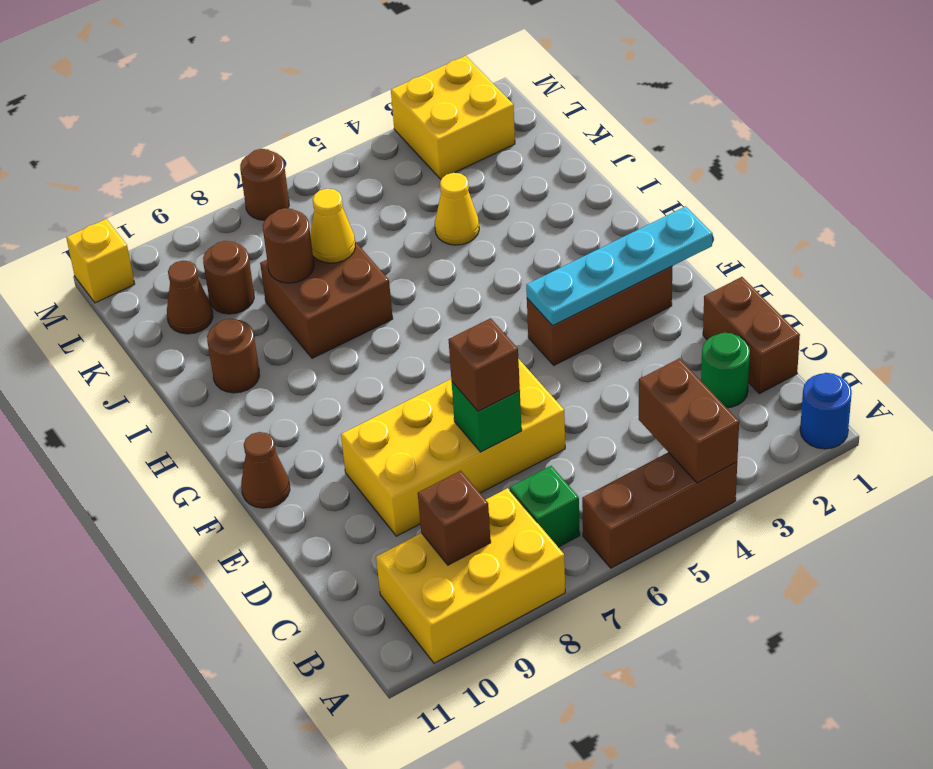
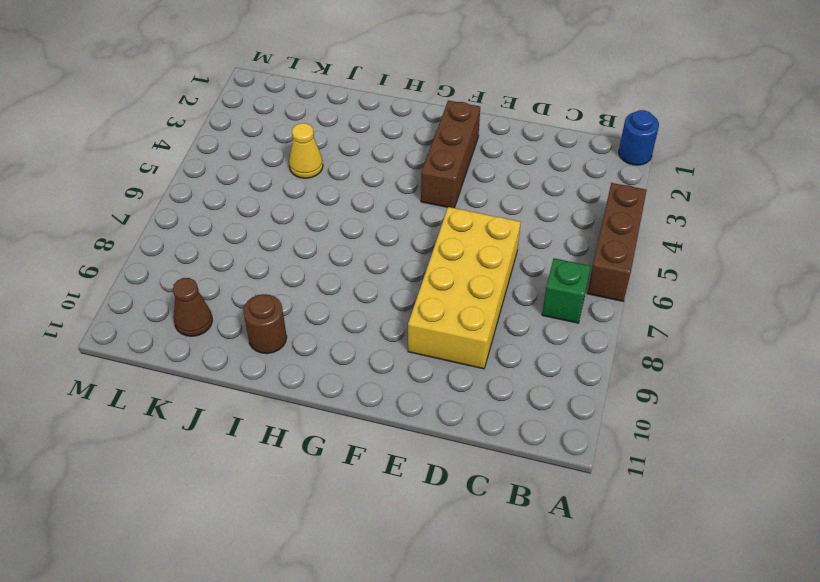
none -> yellow brick A8:B10 level 1
none -> brown brick C1:D1 level 1
none -> green round brick C2 level 1

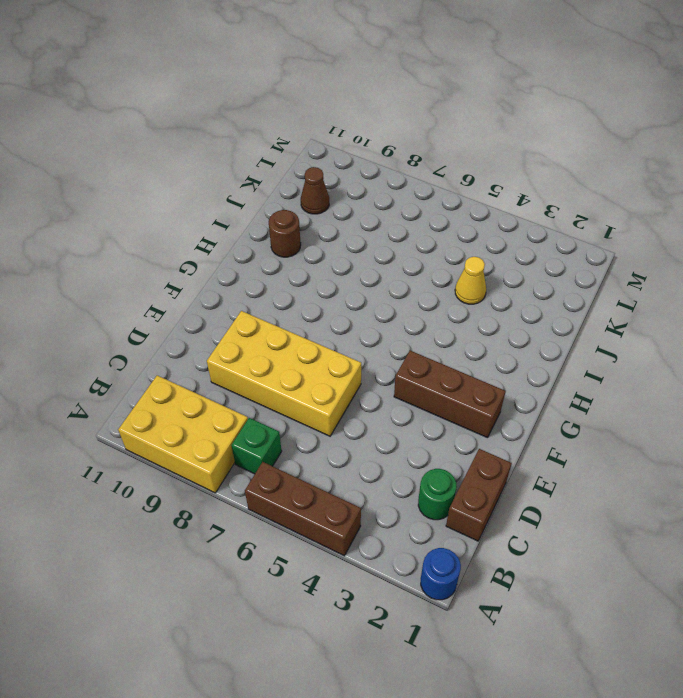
none -> brown cone F11 level 1
none -> brown brick I7:J8 level 1
none -> brown round brick K9 level 1

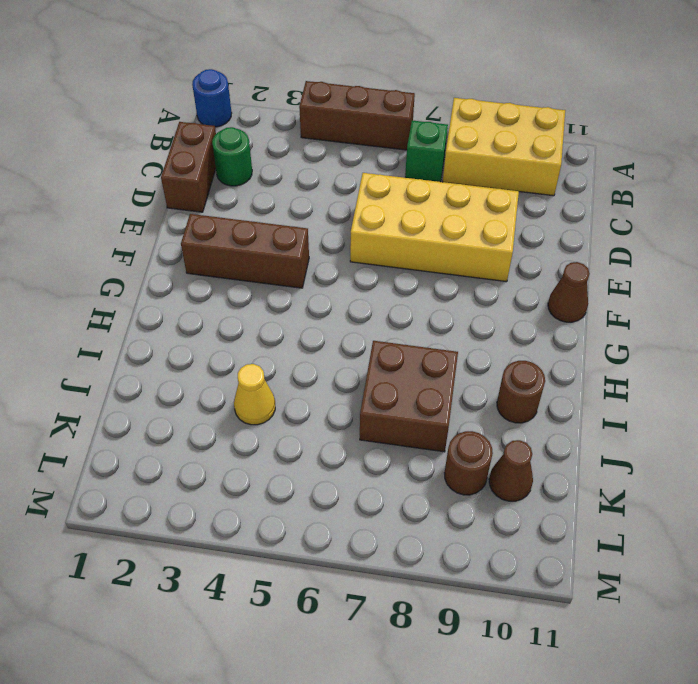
none -> yellow brick L2:M3 level 1
none -> brown round brick M7 level 1
none -> yellow brick M11 level 1

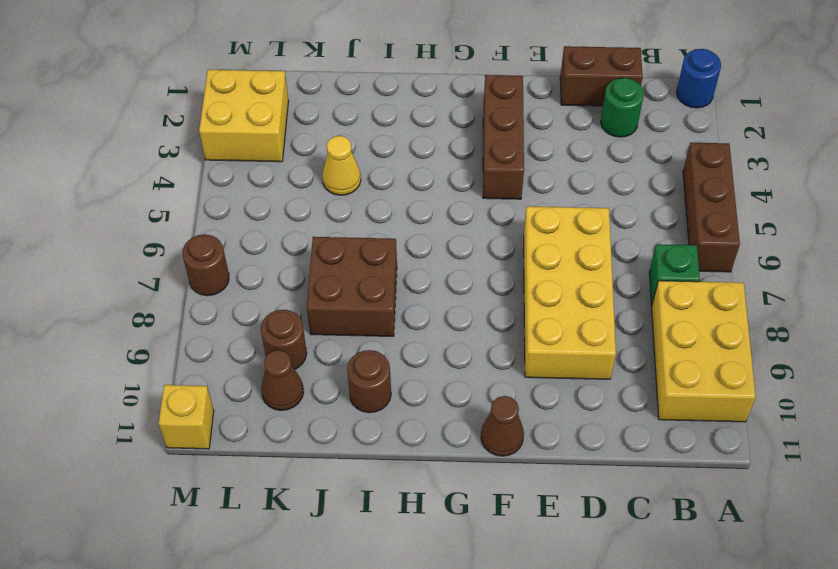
none -> brown brick A4:B4 level 2
none -> brown brick B9 level 2
none -> green brick D7 level 2

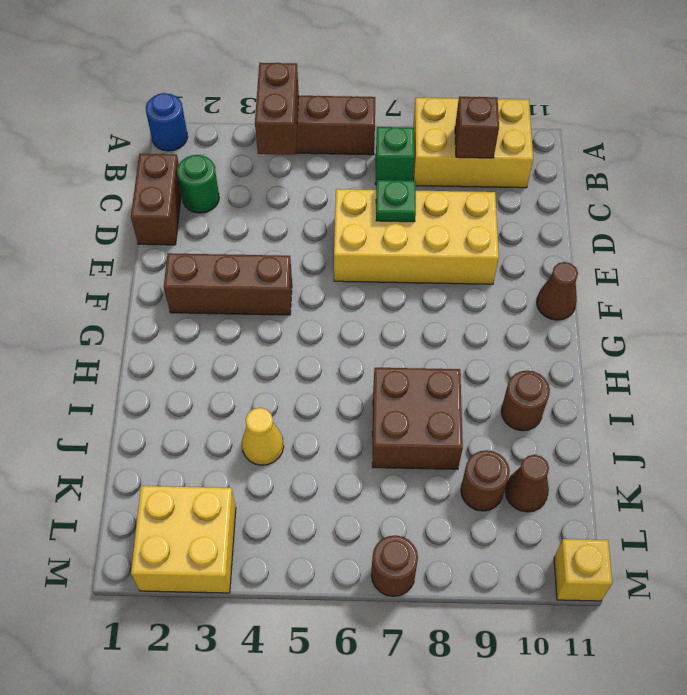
green plate D7 level 2 -> green brick D7 level 2
none -> cyan plate F1:F4 level 2
none -> yellow cone J7 level 2
none -> brown round brick J8 level 2

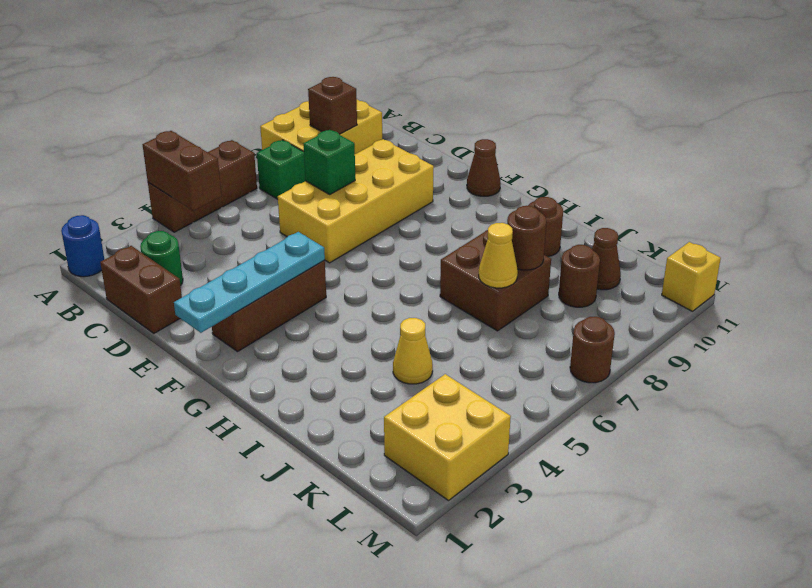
none -> brown brick D7 level 3

